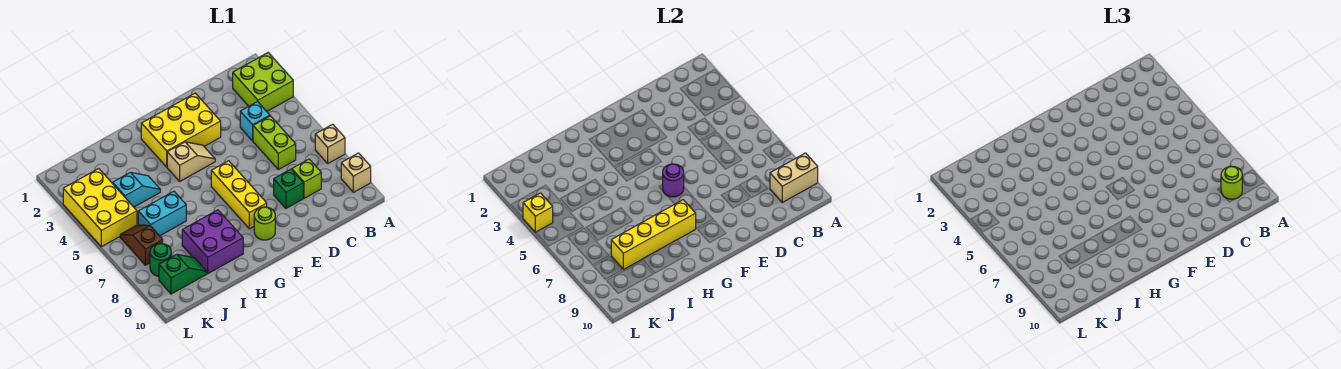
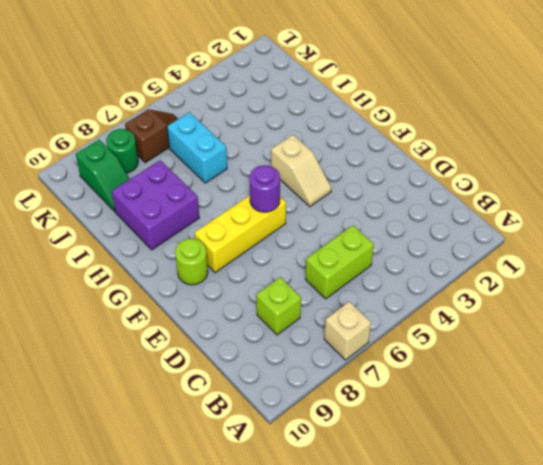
none -> lime brick A2:B3 level 1
none -> tan brick A9 level 1
none -> cyan brick C4 level 1

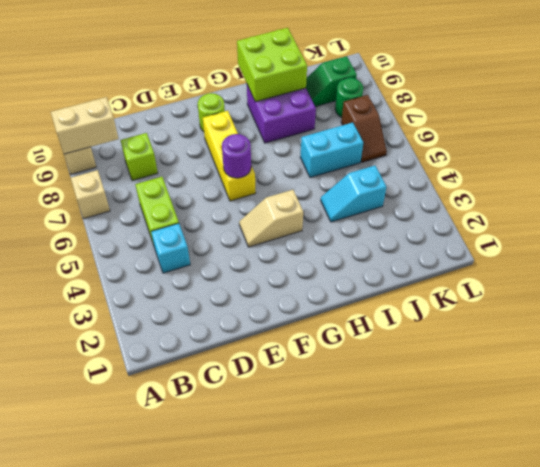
lime brick H9:I10 level 2 -> lime brick A2:B3 level 1
none -> green brick D8 level 1
none -> yellow brick E2:G3 level 1
none -> yellow brick K3:L5 level 1

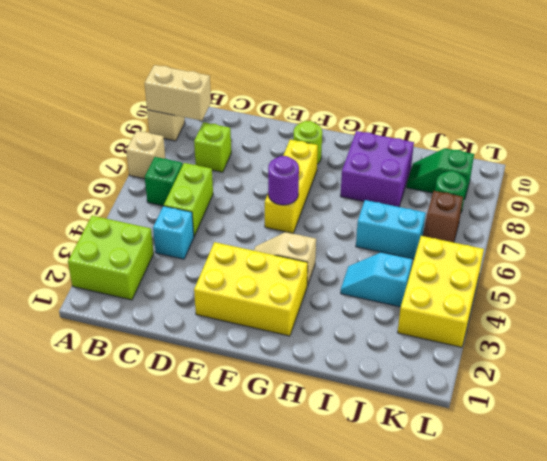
green brick B6 level 1 -> green brick D8 level 1
none -> yellow brick G8:J8 level 2
none -> yellow brick L4 level 2
none -> lime round brick B9 level 3

